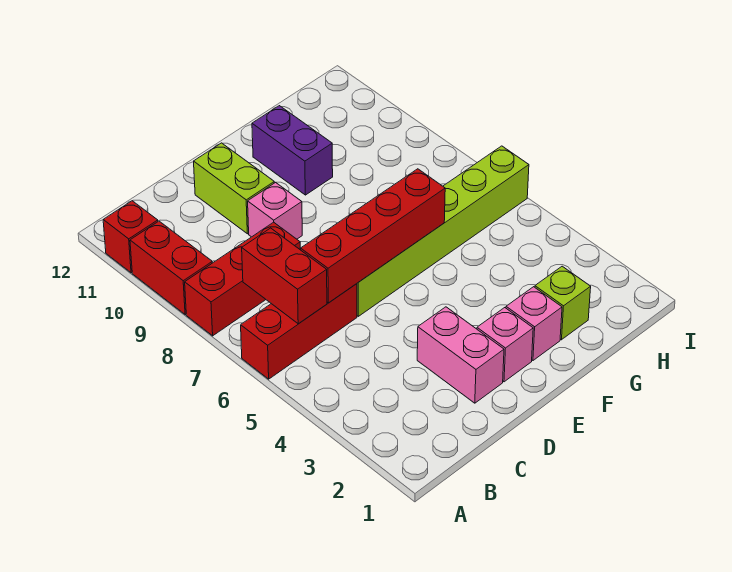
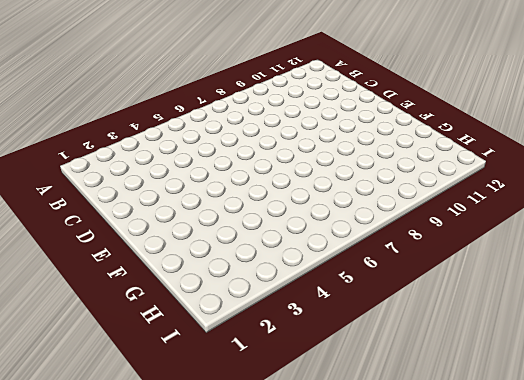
none -> red brick A6:C6 level 1
none -> red brick A8:C8 level 1
none -> red brick A9:A10 level 1

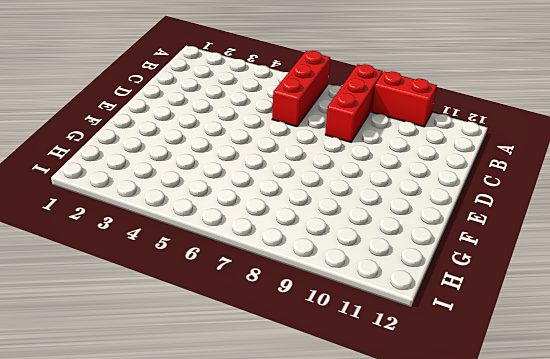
none -> red brick A11 level 1
none -> pink brick D2:D3 level 1
none -> lime brick D6:I6 level 1

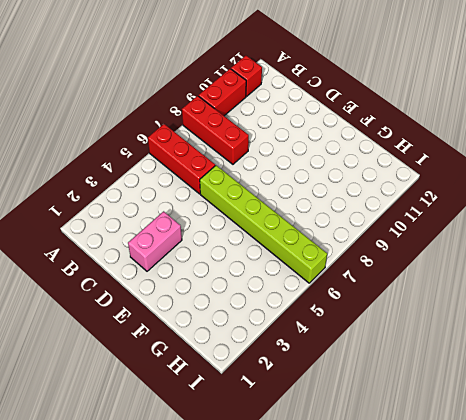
none -> pink brick D9 level 1
none -> lime brick D10:D11 level 1
none -> pink brick E2 level 1

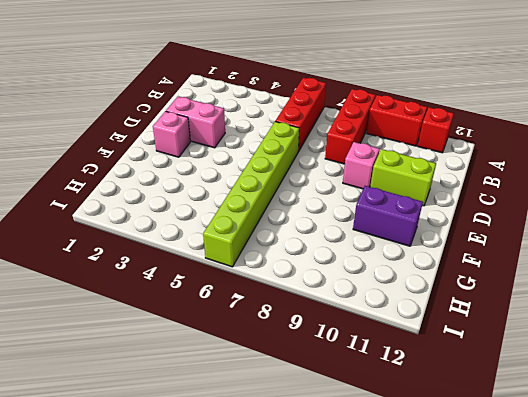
none -> pink brick F2 level 1
none -> lime brick G2 level 1
none -> red brick B6:B7 level 2

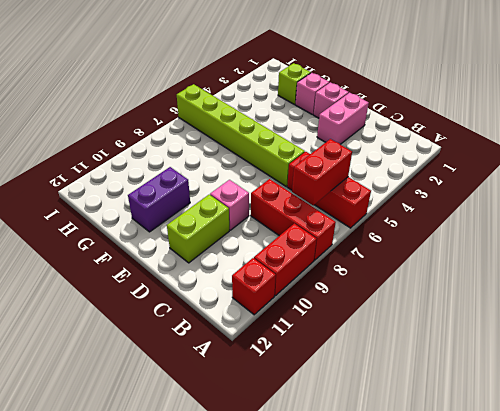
none -> red brick C6:F6 level 2

